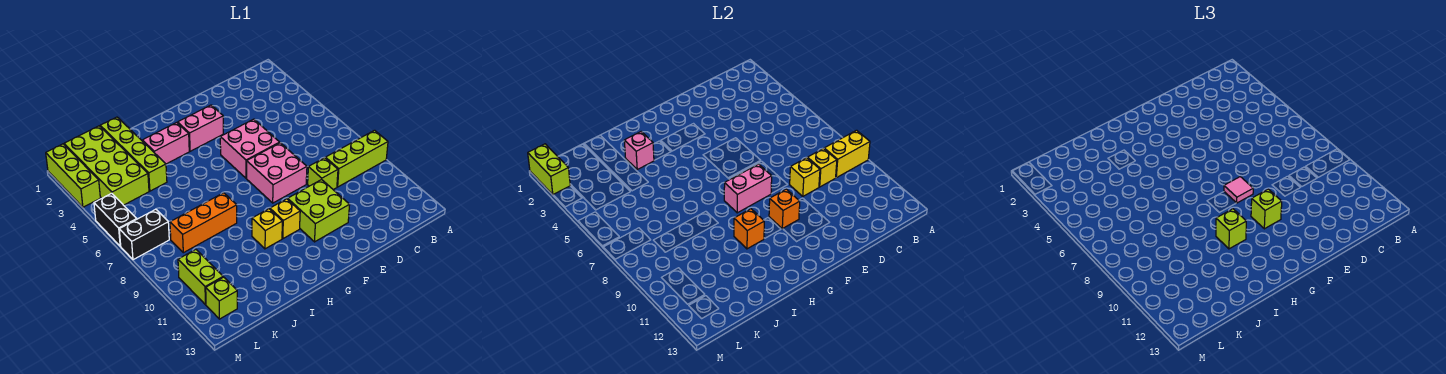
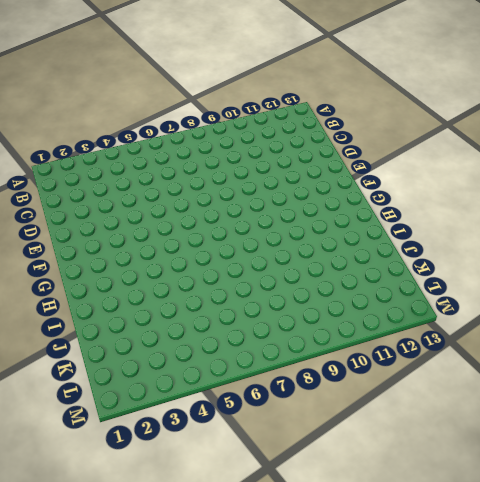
none -> lime brick A9:C9 level 1
none -> lime brick D9 level 1
none -> pink brick E5:F6 level 1

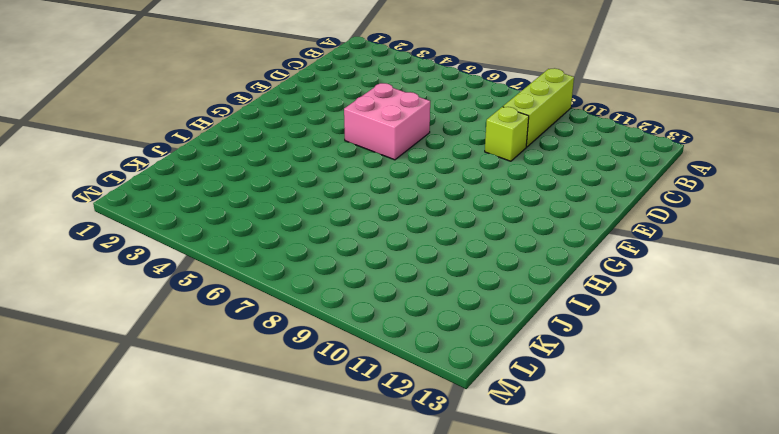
none -> pink brick E7:F8 level 1
none -> lime brick E10:F11 level 1
none -> pink brick F3:G3 level 1

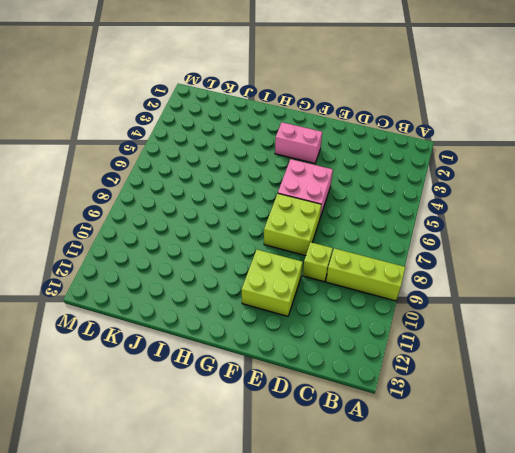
lime brick E7:F8 level 1 -> pink brick E7:F8 level 1
none -> yellow brick G10 level 1
none -> pink brick H3:I3 level 1
none -> yellow brick H10 level 1

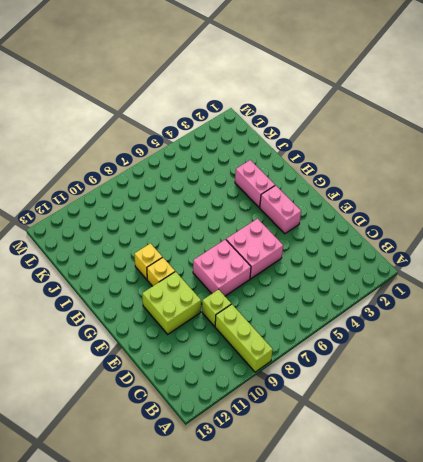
none -> orange brick I8:K8 level 1
none -> lime brick J1:J4 level 1
none -> lime brick K1:L4 level 1

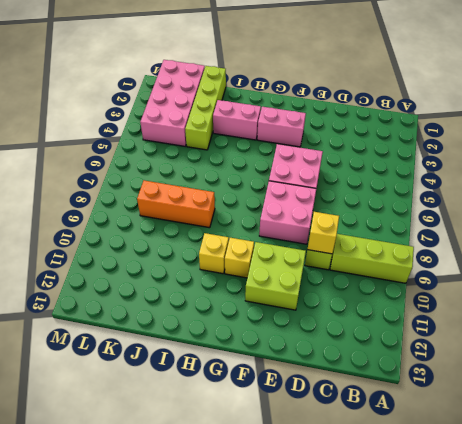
pink brick K1:L4 level 1 -> lime brick K1:L4 level 1
none -> black brick L7:M7 level 1
none -> lime brick L10:L11 level 1
none -> lime brick L12 level 1

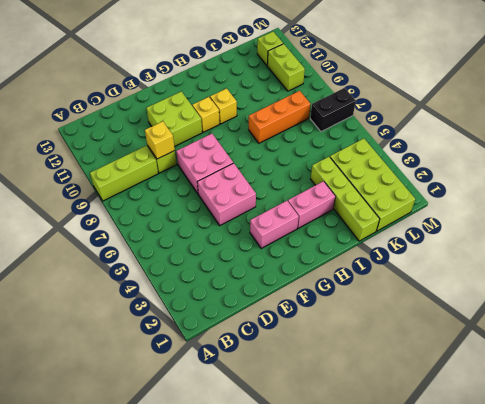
none -> lime brick M1:M3 level 1
none -> black brick M5:M6 level 1
none -> yellow brick A9:B9 level 2

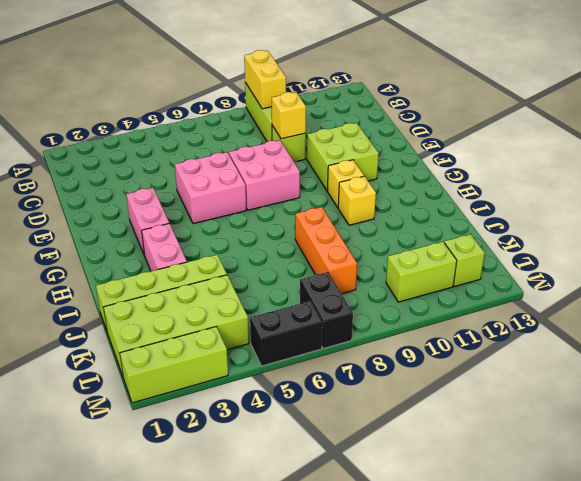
none -> yellow brick C9 level 2
none -> pink brick F8:G8 level 2
none -> orange brick F10 level 2

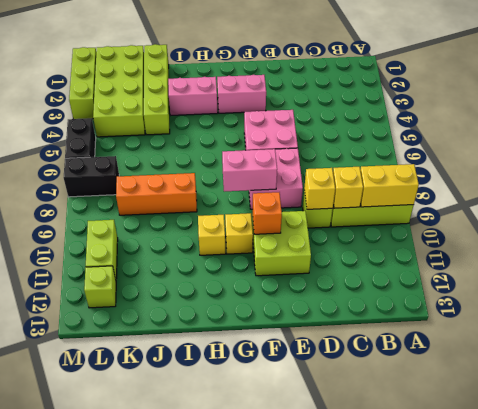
none -> orange brick H10 level 2
none -> pink brick I3 level 2
none -> lime brick M1:M2 level 2

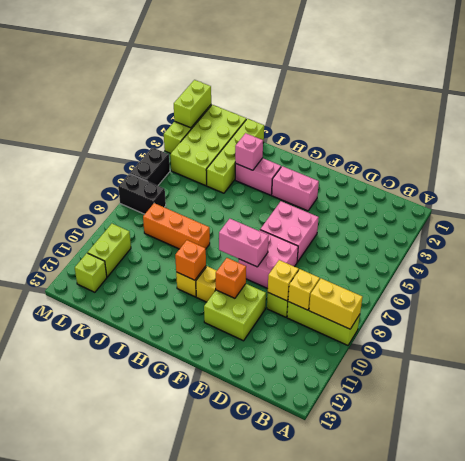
none -> pink tile F8 level 3
none -> lime brick F10 level 3
none -> lime brick H10 level 3

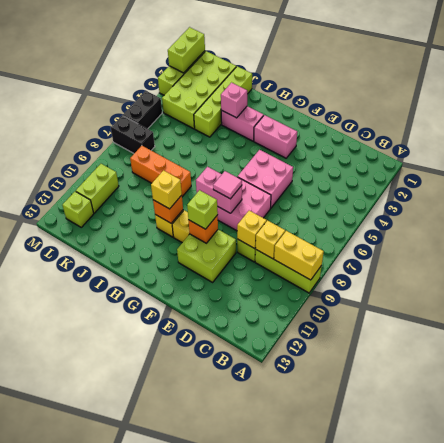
yellow brick H10 level 3 -> lime brick H10 level 3

